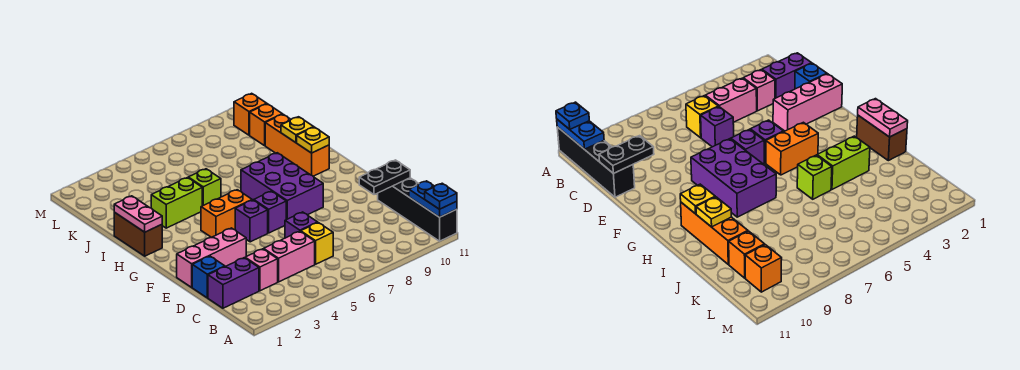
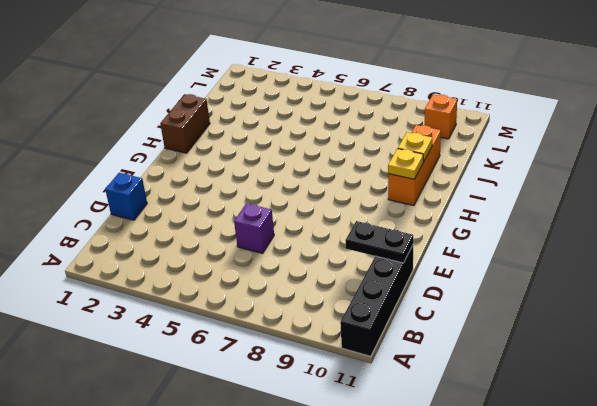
none -> purple brick C1:C2 level 1
none -> pink brick C3 level 1
none -> pink brick C4:C5 level 1

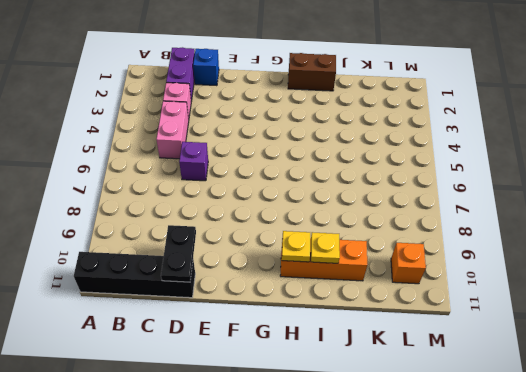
none -> yellow brick C6 level 1
none -> pink brick E1:E3 level 1
none -> purple brick F5 level 1

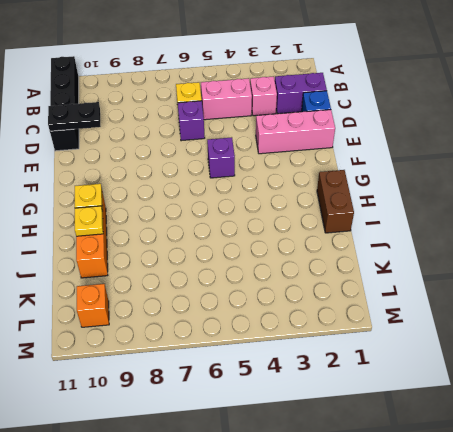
none -> purple brick F6 level 1
none -> purple brick F7:H8 level 1
none -> orange brick G4:G5 level 1

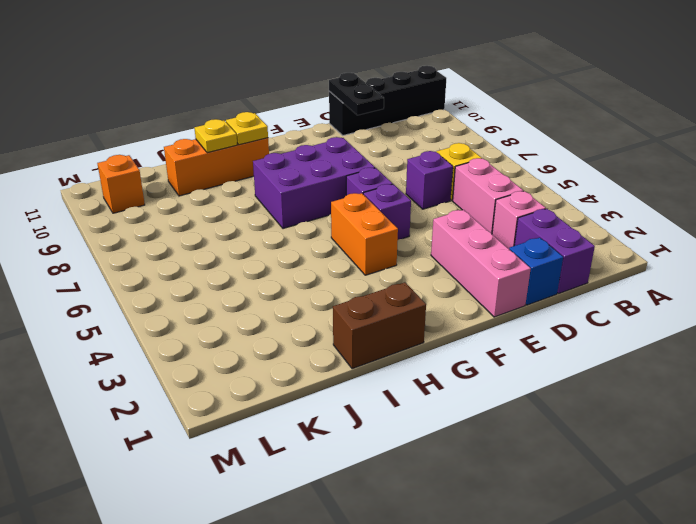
none -> lime brick I3:I4 level 1
none -> lime brick I5 level 1
none -> orange brick K10 level 1

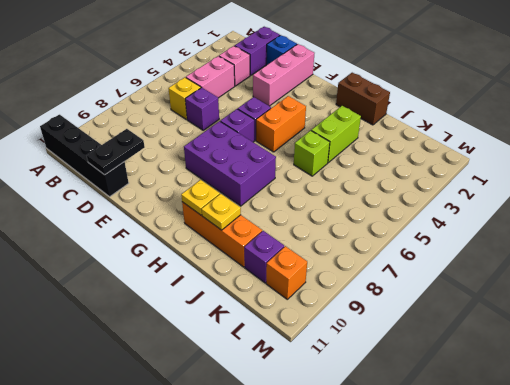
purple brick K10 level 1 -> orange brick K10 level 1
none -> blue plate A11:B11 level 2
none -> pink plate H1:I1 level 2
none -> blue plate A11 level 3

